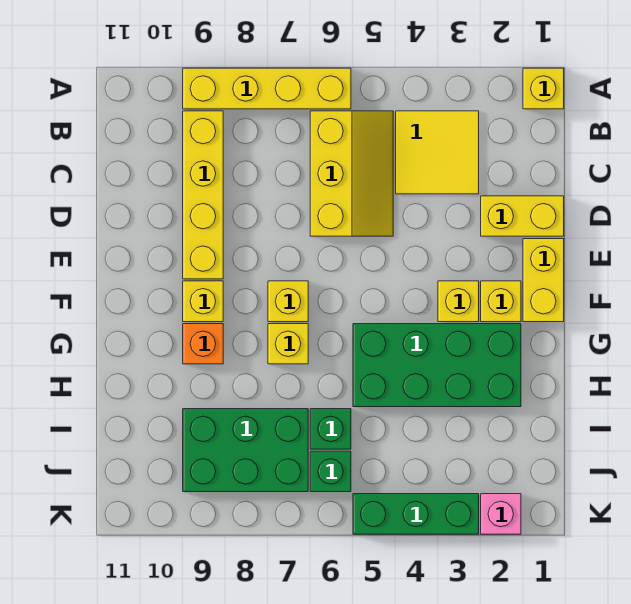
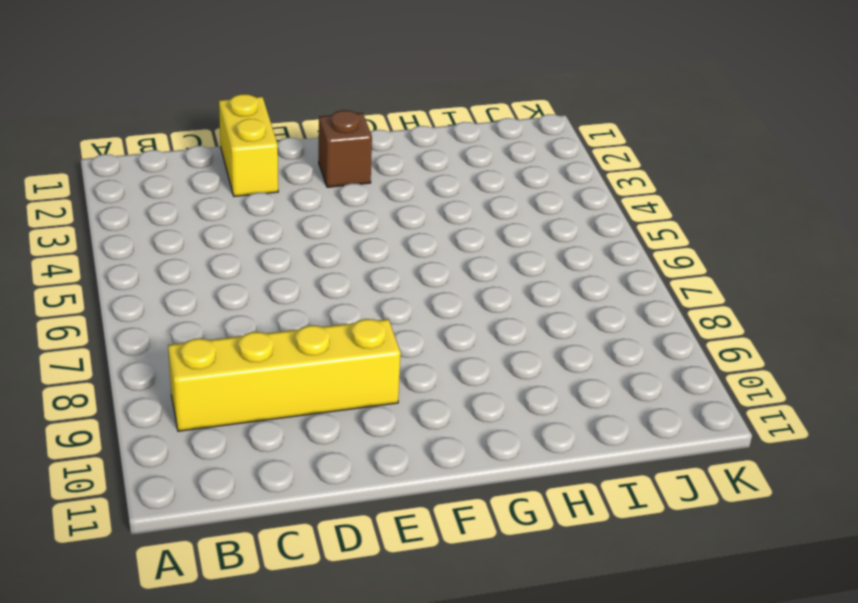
brown brick F2 level 1 -> yellow brick F2 level 1
none -> yellow brick A1 level 1
none -> yellow brick A6:A9 level 1
none -> yellow tile B3:C4 level 1

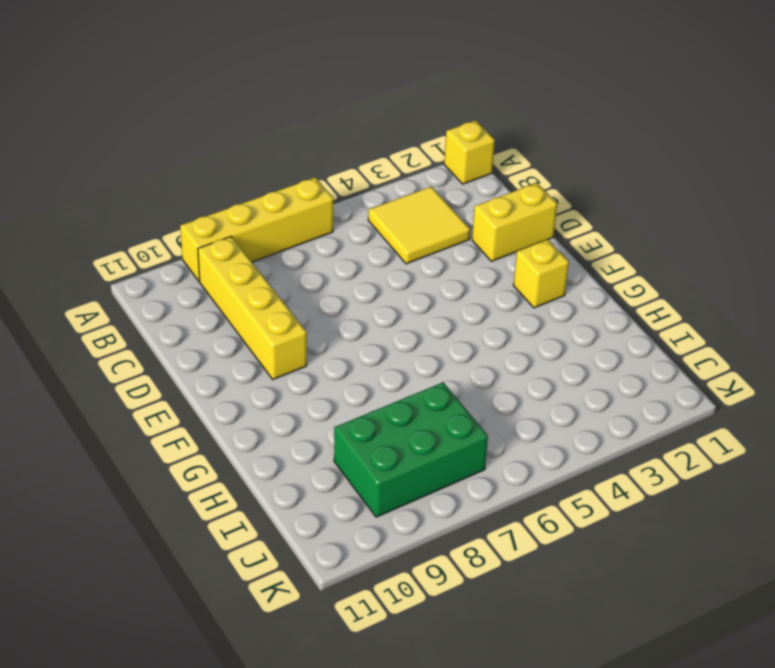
none -> yellow slope B5:D6 level 1 top 6
none -> yellow brick E1:F1 level 1
none -> yellow brick F3 level 1

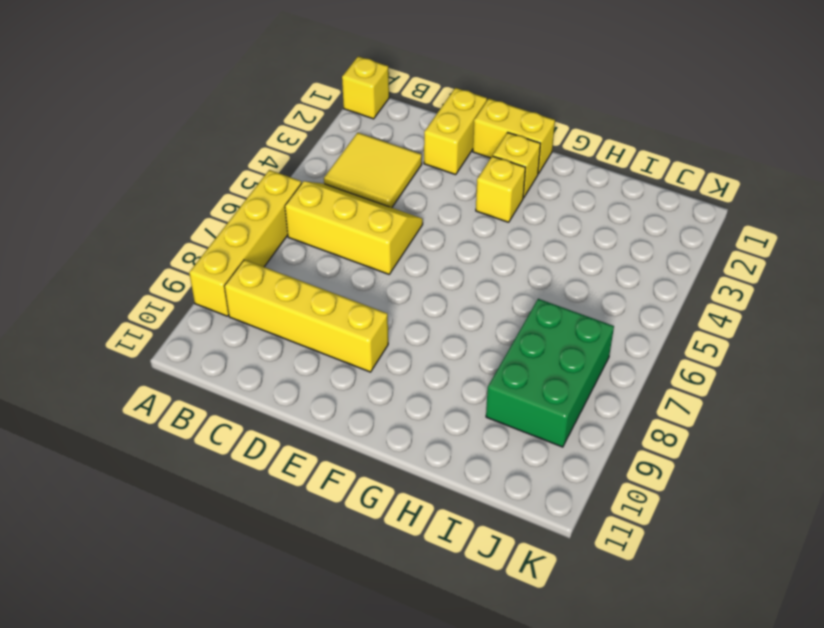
none -> yellow brick F7 level 1
none -> yellow brick F9 level 1
none -> green brick G2:H5 level 1

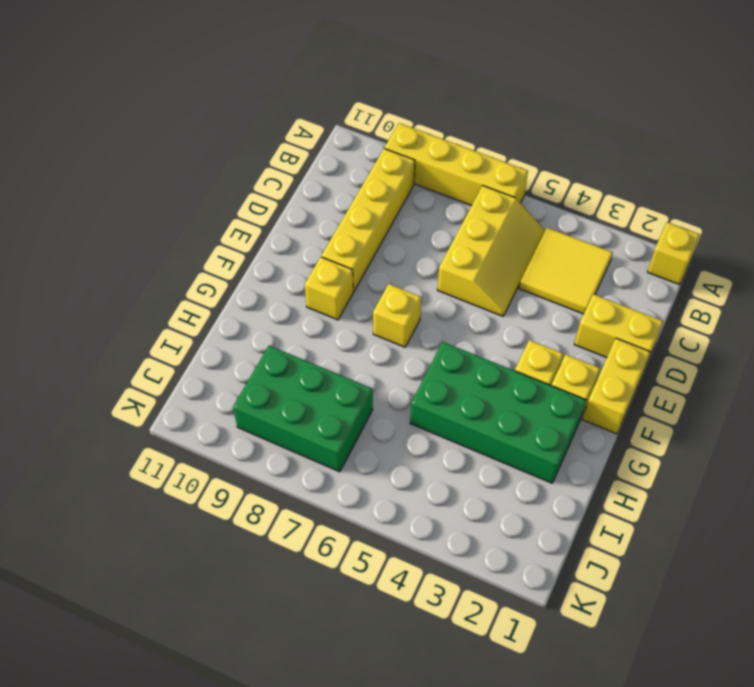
none -> yellow brick G7 level 1
none -> orange brick G9 level 1
none -> green brick I6 level 1

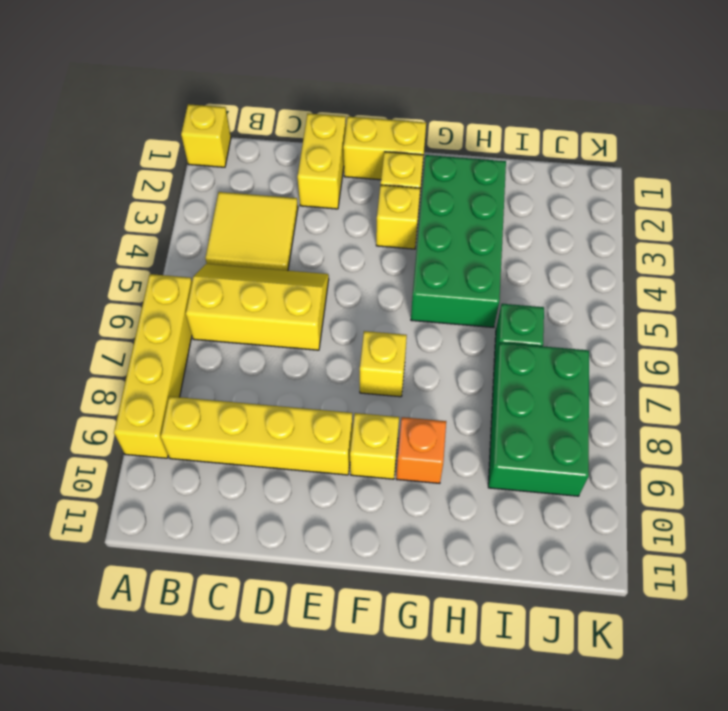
none -> yellow brick G7 level 1
none -> green brick J6 level 1
none -> pink brick K2 level 1

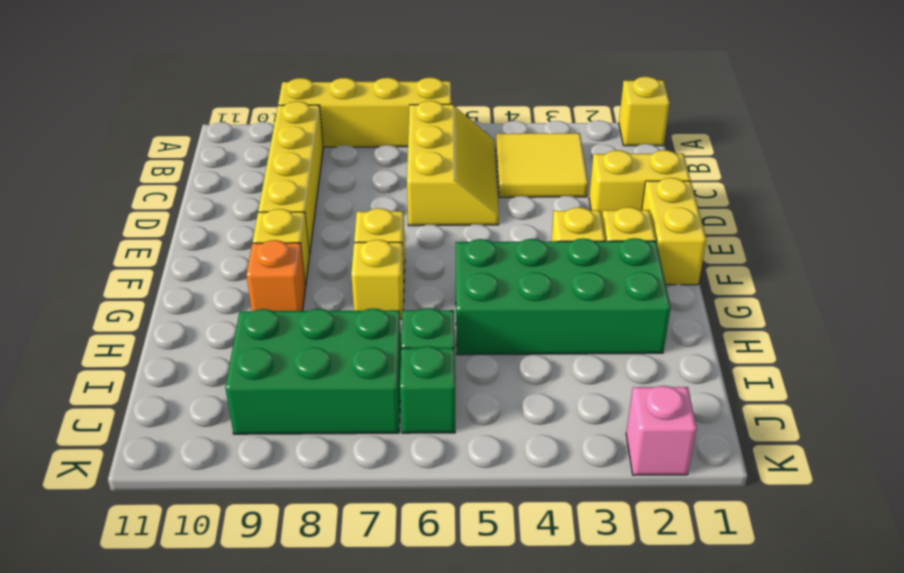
none -> green brick K3:K5 level 1

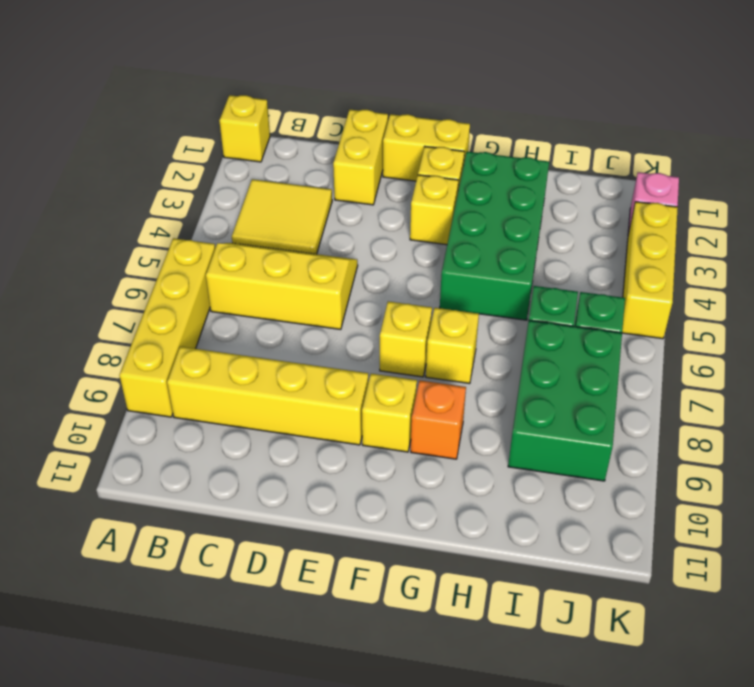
yellow brick K3:K5 level 1 -> green brick K3:K5 level 1

